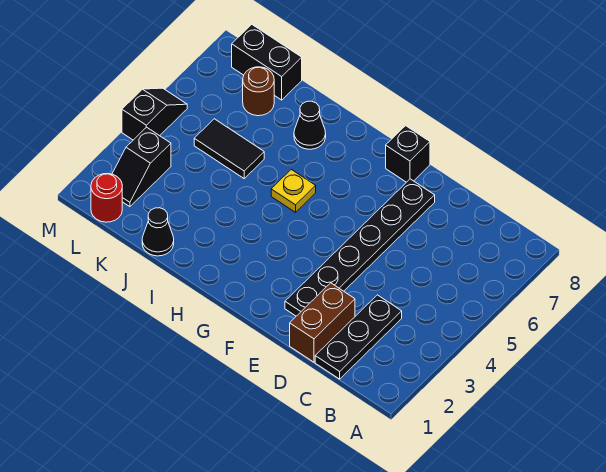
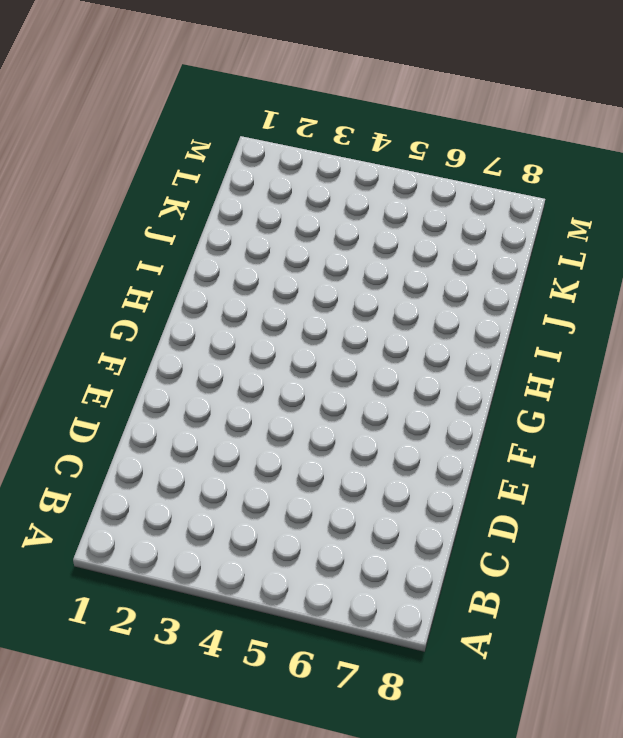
none -> black plate C1:C3 level 1
none -> brown brick D1:D2 level 1
none -> black plate E2:E7 level 1

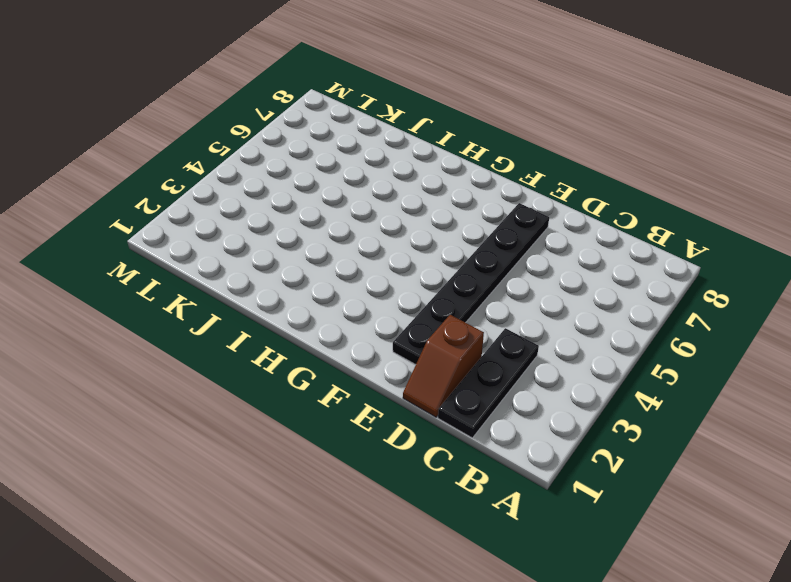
brown slope D1:D2 level 1 top 2 -> brown brick D1:D2 level 1
none -> black brick F8 level 1
none -> yellow plate H5 level 1
none -> black cone I7 level 1

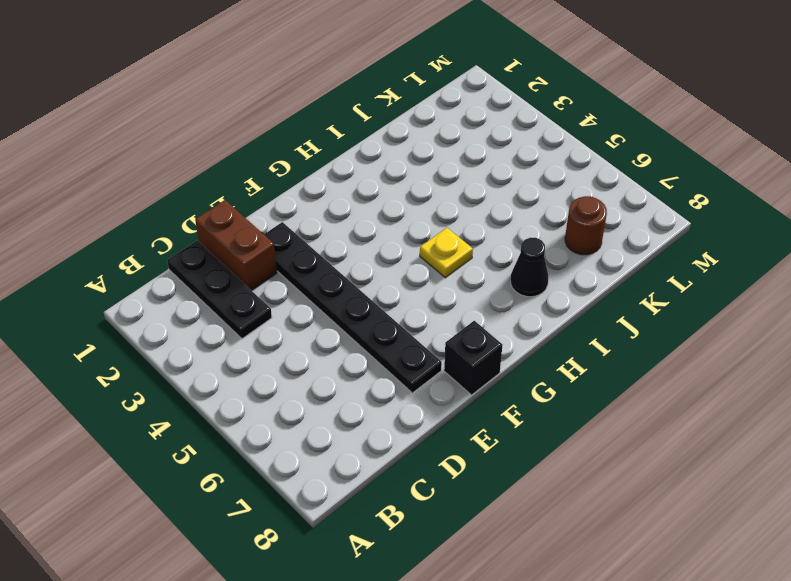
none -> black cone J1 level 1
none -> black tile J5:K5 level 1
none -> black brick K8:L8 level 1

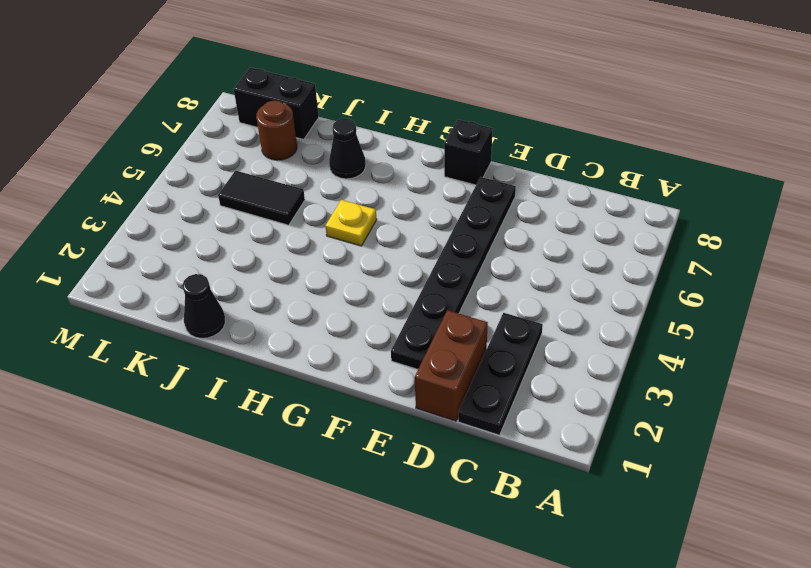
none -> red round brick L1 level 1
none -> black slope L2:L3 level 1 top 3
none -> black slope M4:M5 level 1 top 4

